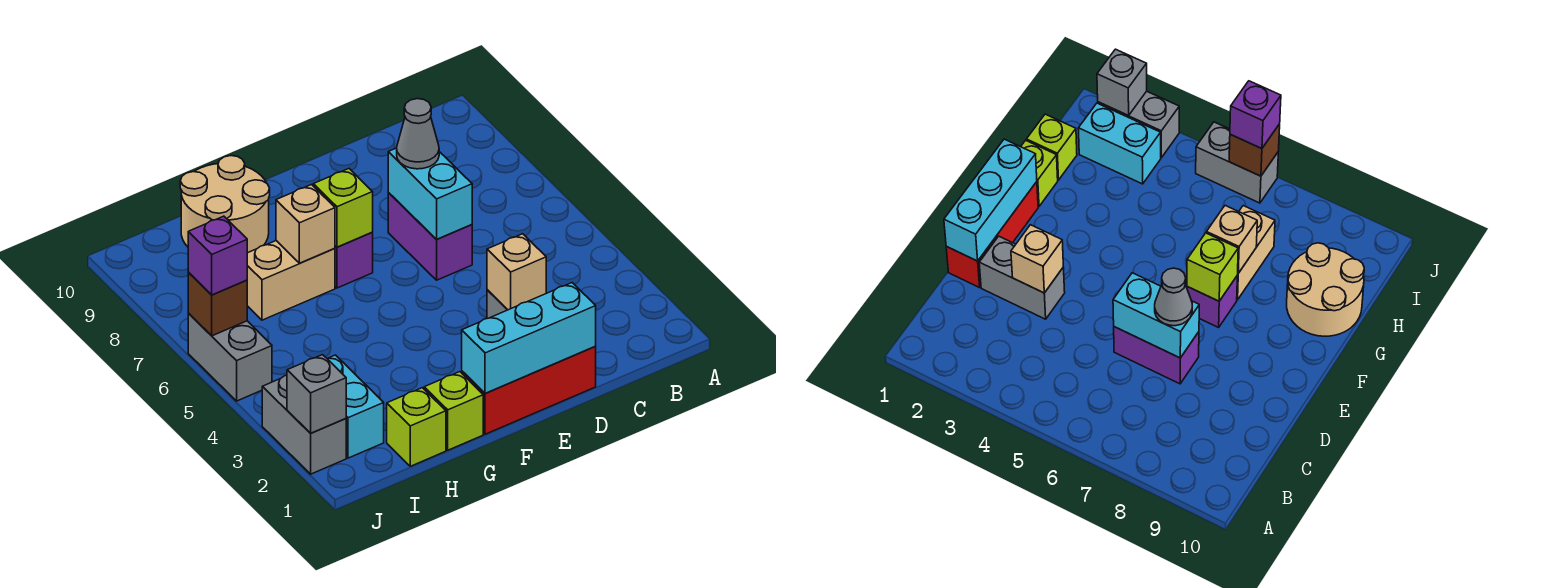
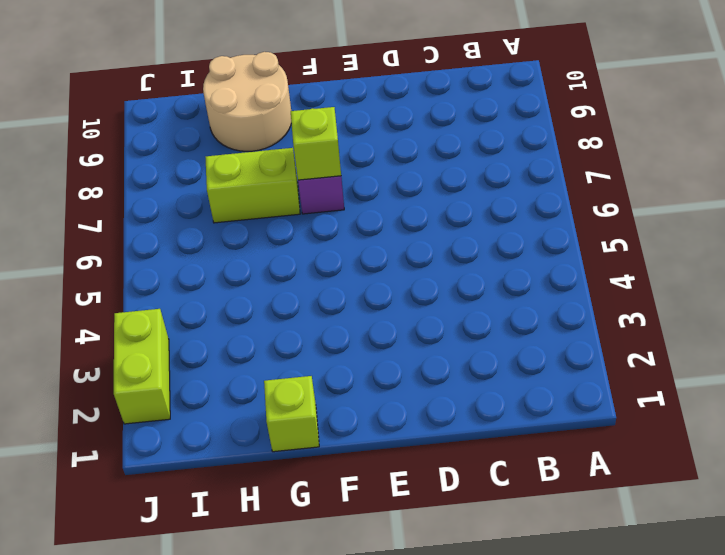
lime brick G7:H7 level 1 -> tan brick G7:H7 level 1
lime brick J2:J3 level 1 -> grey brick J2:J3 level 1
none -> red brick D1:F1 level 1
none -> grey brick D2:D3 level 1
none -> purple brick D6:D7 level 1

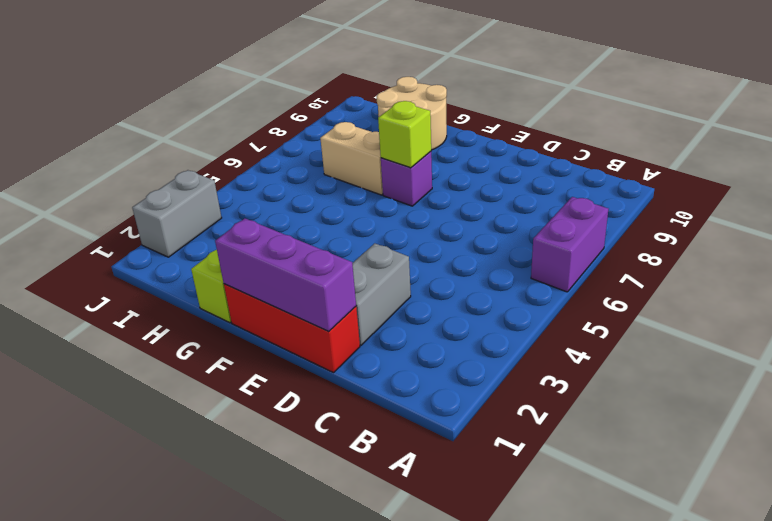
purple brick A6:A7 level 1 -> purple brick D6:D7 level 1
purple brick D1:F1 level 2 -> cyan brick D1:F1 level 2
none -> lime brick H1 level 1
none -> cyan brick I2:I3 level 1
none -> grey brick J5:J6 level 1

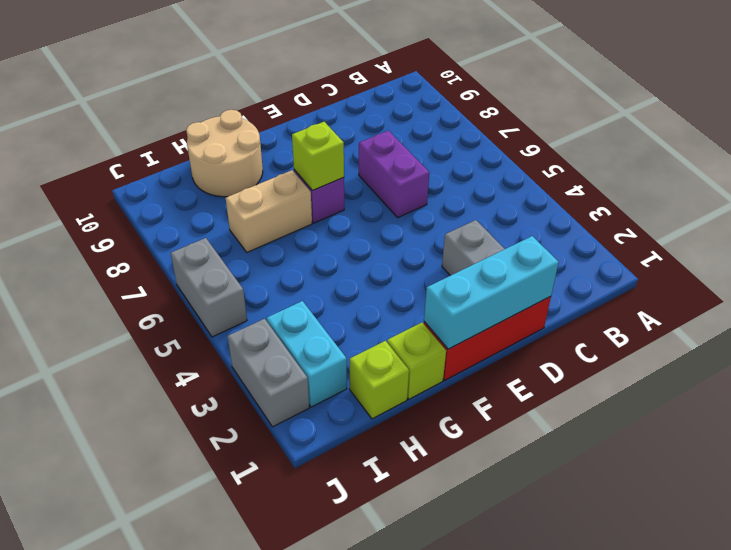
none -> tan brick D3 level 2
none -> cyan brick D6:D7 level 2
none -> tan brick G7 level 2

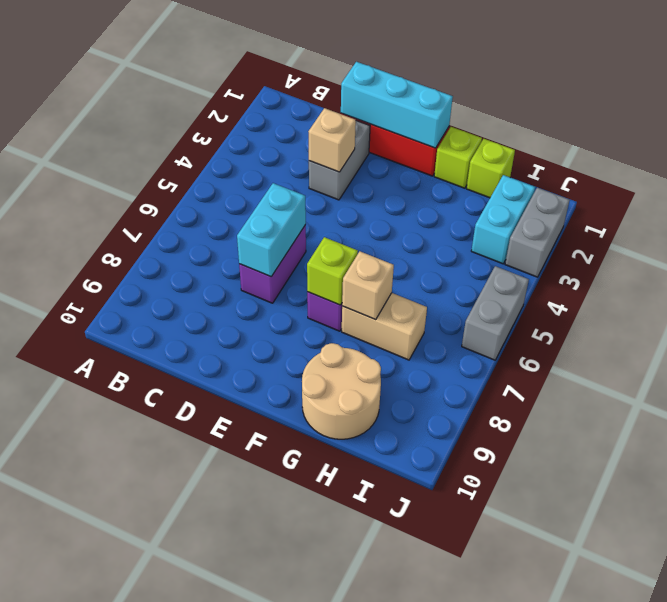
none -> grey brick J2 level 2
none -> brown brick J6 level 2
none -> grey cone D7 level 3

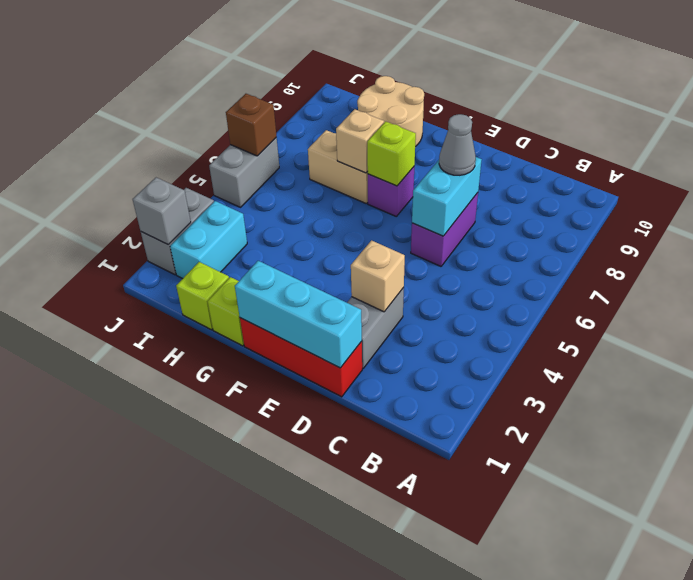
none -> purple brick J6 level 3

